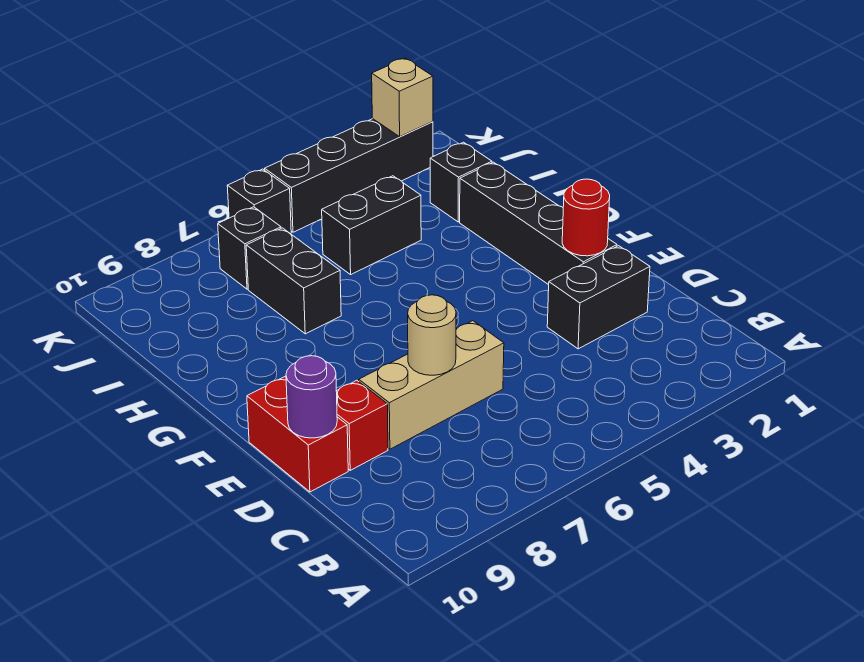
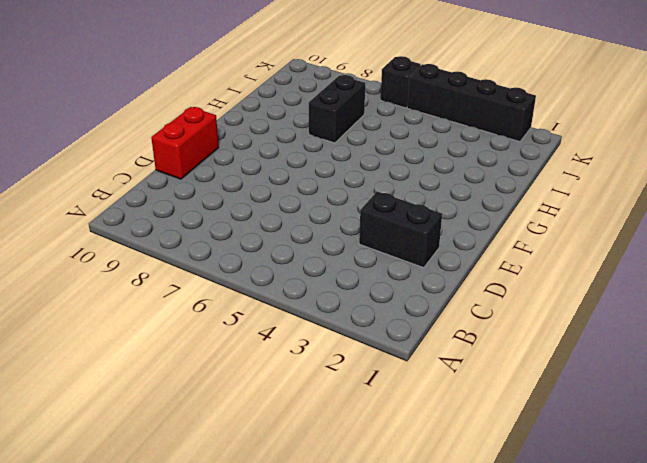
none -> tan brick D6:D8 level 1
none -> red brick D9 level 1
none -> black brick E2:H2 level 1

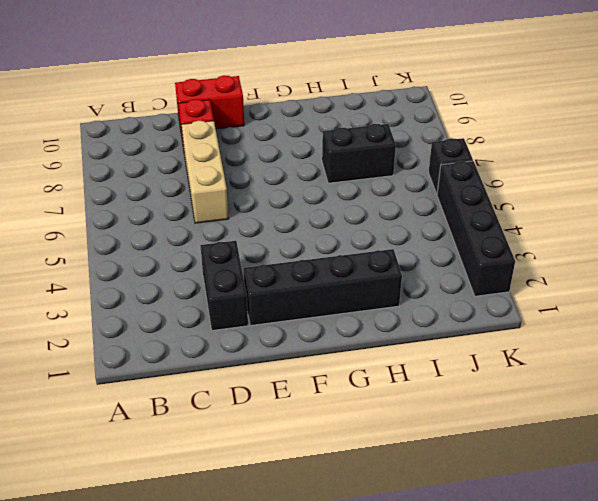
none -> black brick I2 level 1
none -> black brick I4:I5 level 1
none -> black brick J7 level 1

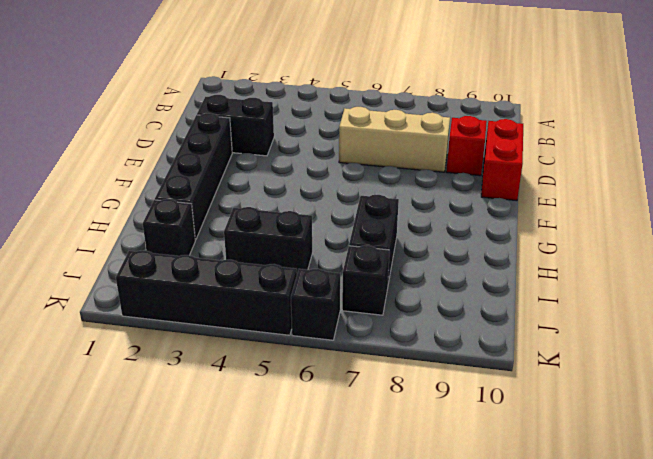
none -> tan round brick D7 level 2
none -> purple round brick D10 level 2
none -> red round brick E2 level 2

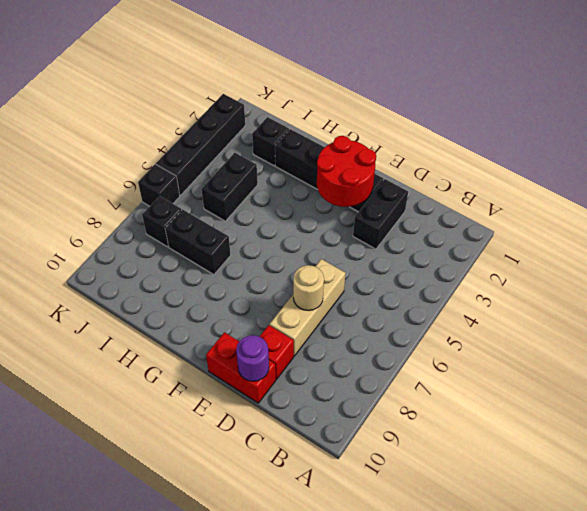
red round brick E2:F3 level 2 -> red round brick E2 level 2
none -> tan brick K2 level 2

